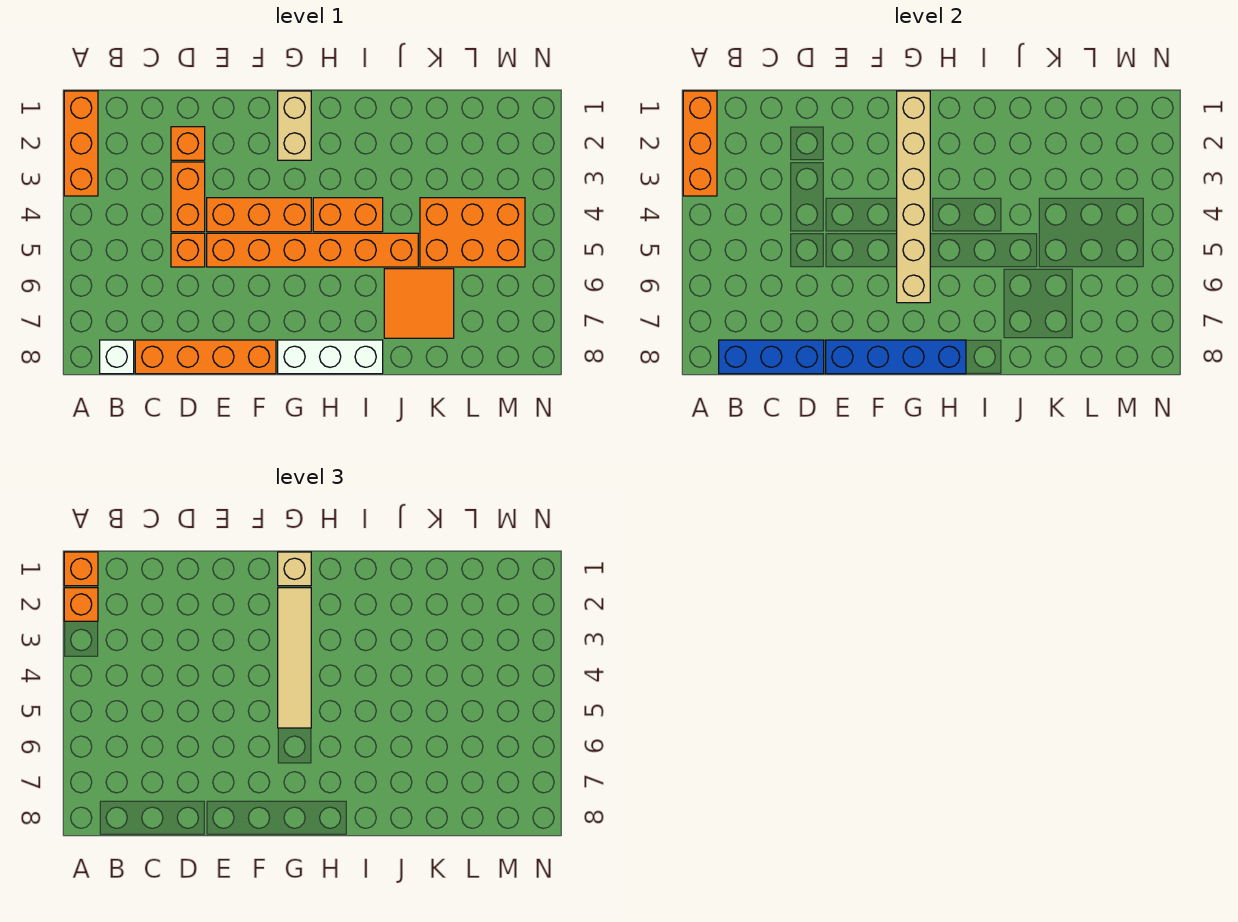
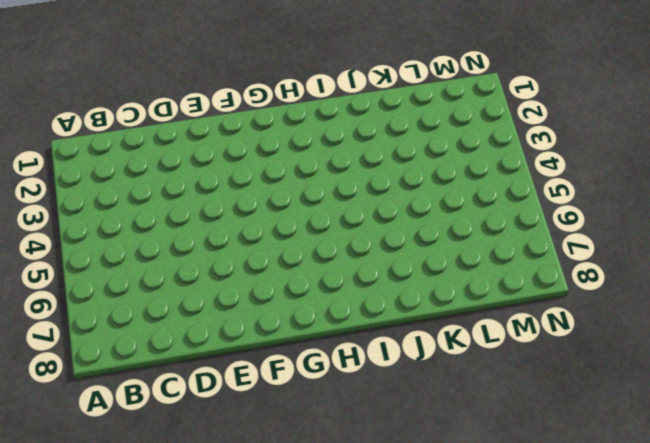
none -> orange brick A1:A3 level 1
none -> white brick B8 level 1
none -> orange brick C8:F8 level 1

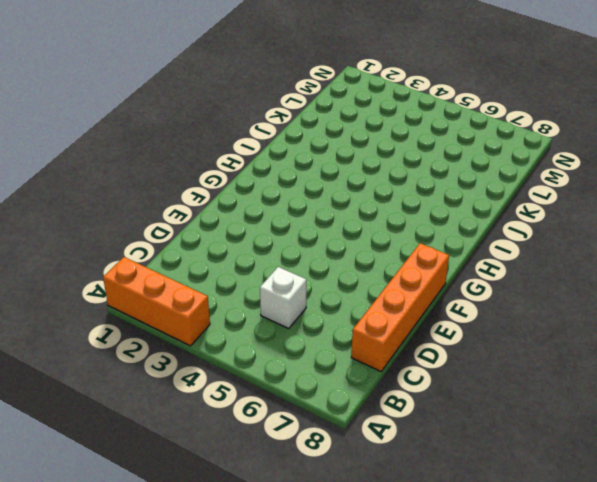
white brick C5 level 1 -> white brick B8 level 1
none -> orange brick D2 level 1
none -> orange brick D3:D4 level 1
none -> orange brick D5 level 1

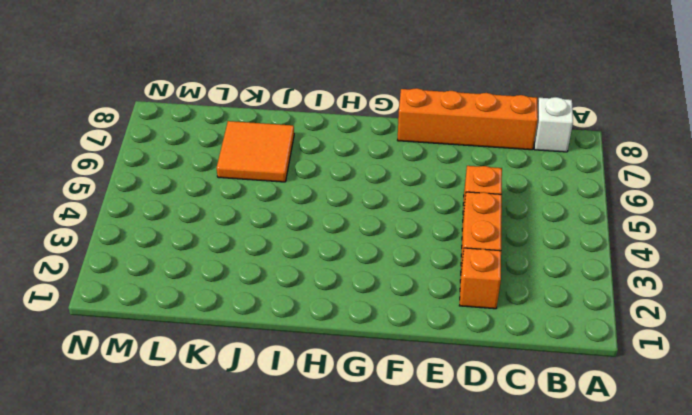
none -> orange brick A1:A3 level 1
none -> orange brick E4:G4 level 1
none -> orange brick E5:J5 level 1

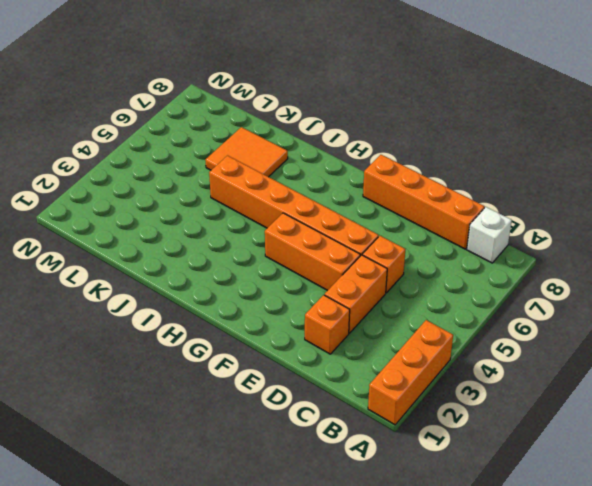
none -> tan brick G1:G2 level 1
none -> white brick G8:I8 level 1
none -> orange brick H4:I4 level 1

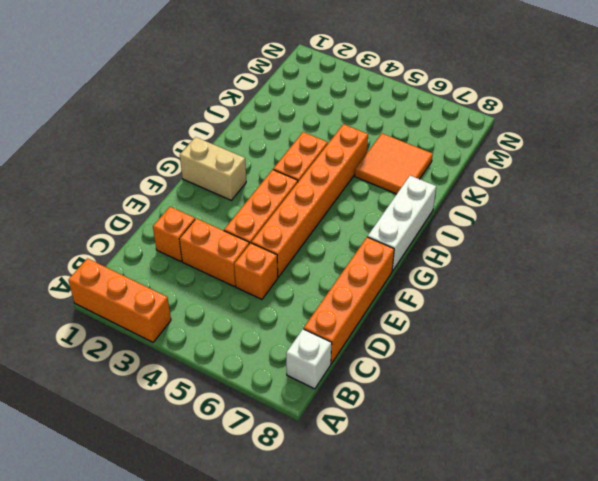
none -> orange brick K4:M5 level 1
none -> orange brick A1:A3 level 2
none -> blue brick B8:D8 level 2

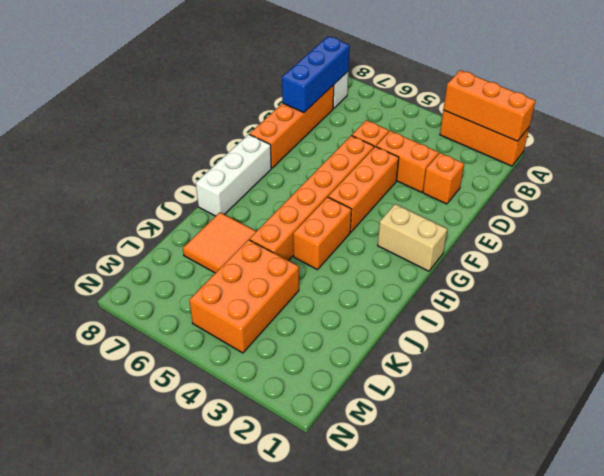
none -> blue brick E8:H8 level 2
none -> tan brick G1:G6 level 2
none -> orange brick A1 level 3

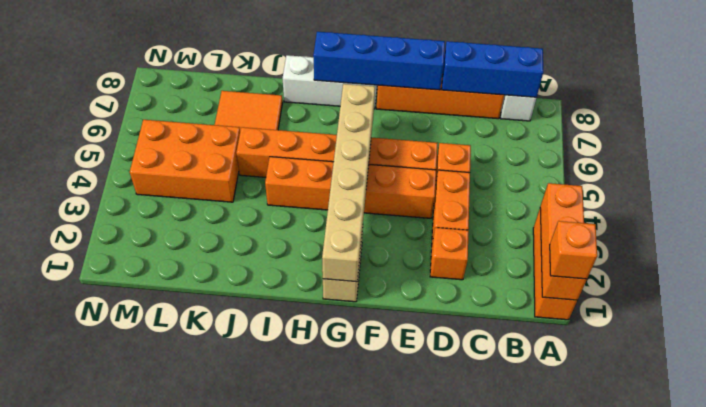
none -> orange brick A2 level 3
none -> tan brick G1 level 3
none -> tan tile G2:G5 level 3

